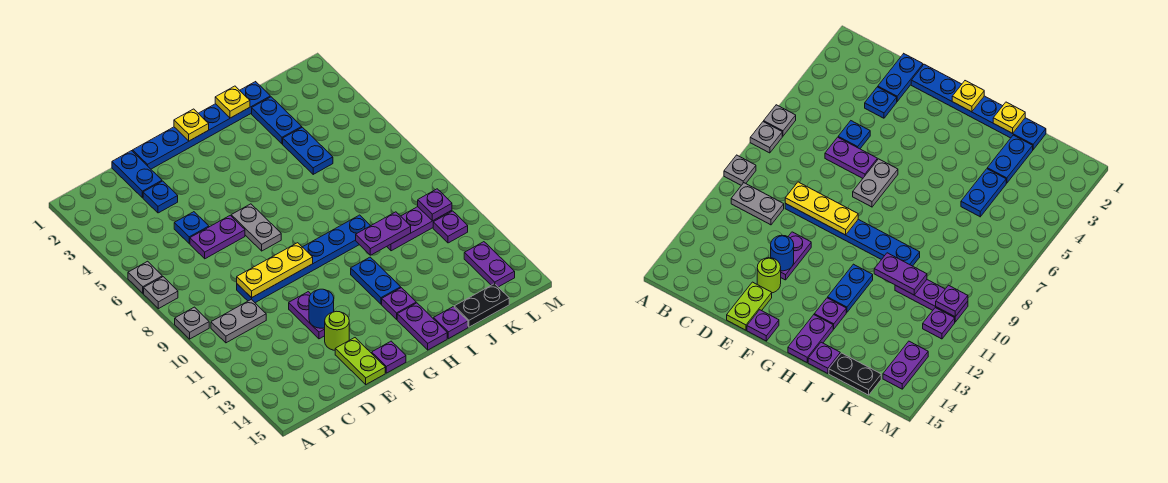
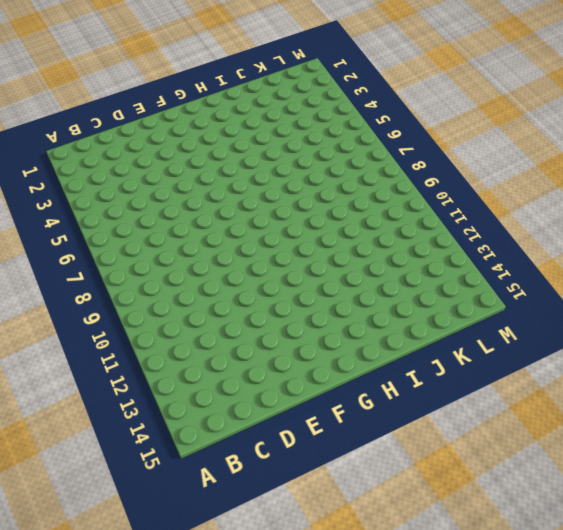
none -> grey plate A6 level 1
none -> grey plate A7 level 1
none -> grey plate A9 level 1
none -> grey plate B10:C10 level 1

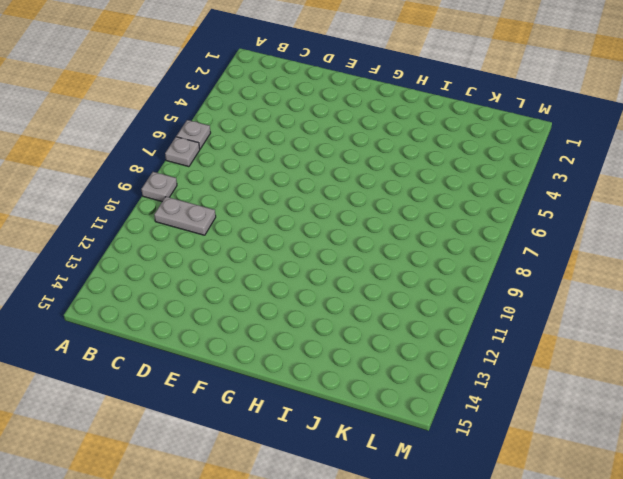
none -> blue plate D1:D2 level 1
none -> blue plate D3 level 1
none -> blue plate D5 level 1
none -> purple plate D6:E6 level 1

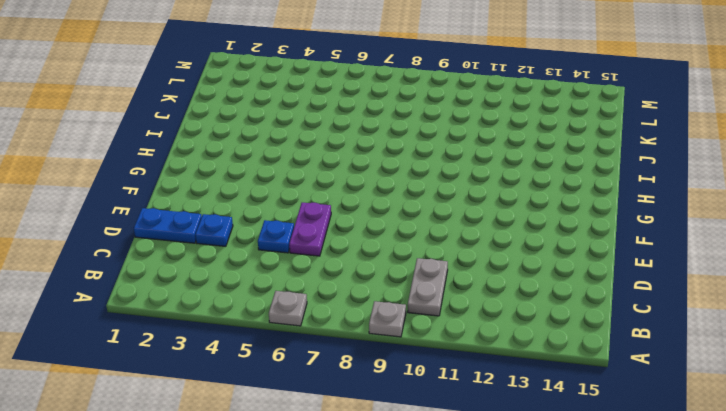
none -> grey plate A7 level 1
none -> blue plate D9:I9 level 1
none -> blue plate E1:J1 level 1
none -> purple plate E11:E12 level 1

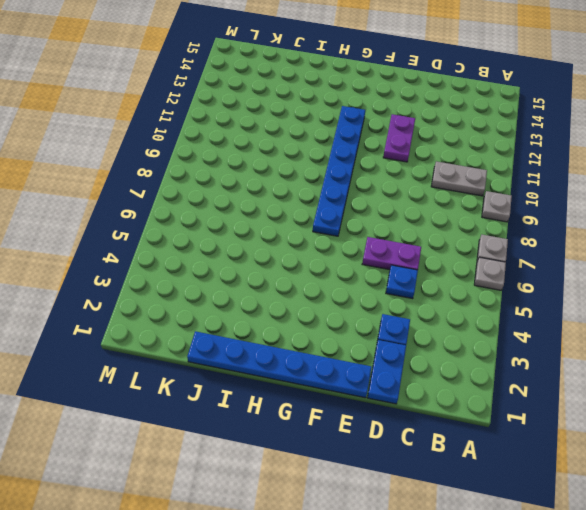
blue plate G7:G12 level 1 -> blue plate D9:I9 level 1
none -> lime round brick E13 level 1
none -> lime plate E14:E15 level 1
none -> grey plate F6:F7 level 1
none -> purple plate F15 level 1

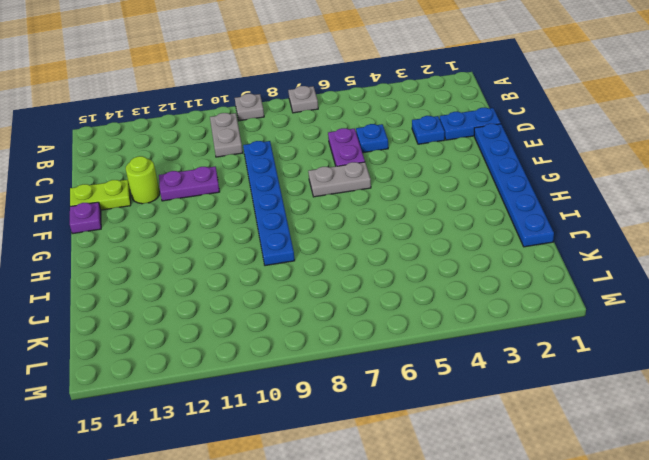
none -> grey plate A6 level 1
none -> blue plate H11:H12 level 1
none -> purple plate H13 level 1
none -> purple plate H14:H15 level 1

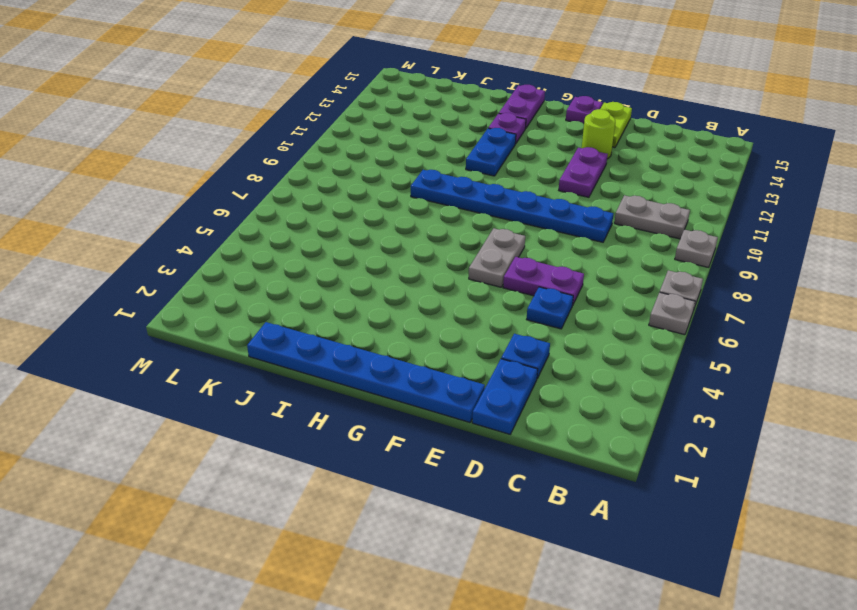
none -> purple plate I15 level 1
none -> blue plate J2:J3 level 1
none -> blue plate J4:J5 level 1
none -> purple plate J10:L10 level 1

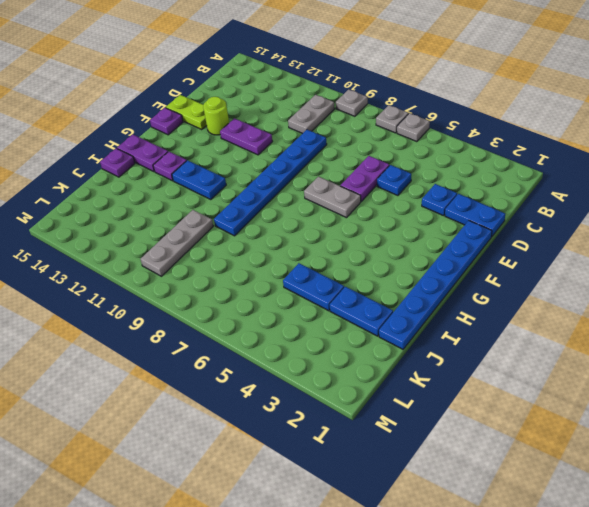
grey plate J10:L10 level 1 -> purple plate J10:L10 level 1
none -> black plate J15:K15 level 1
none -> purple plate L11 level 1
none -> purple plate L13:L14 level 1
none -> yellow plate D9:F9 level 2

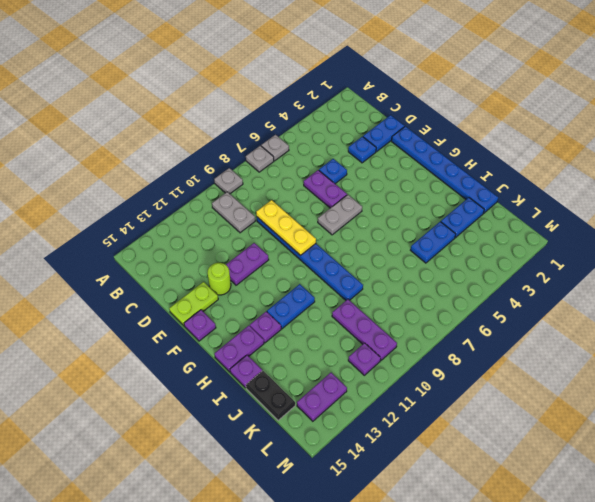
none -> blue round brick E12 level 2
none -> yellow plate G1 level 2
none -> yellow plate I1 level 2
none -> purple plate I10:J10 level 2

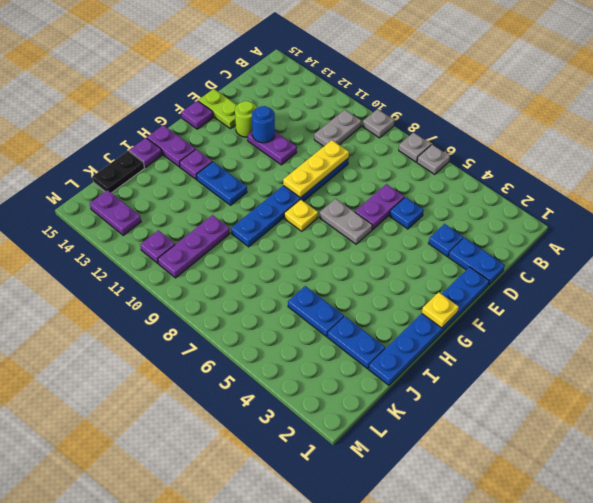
yellow plate G8 level 1 -> yellow plate I1 level 2
none -> purple plate I10:J10 level 2
none -> purple plate L10 level 2

